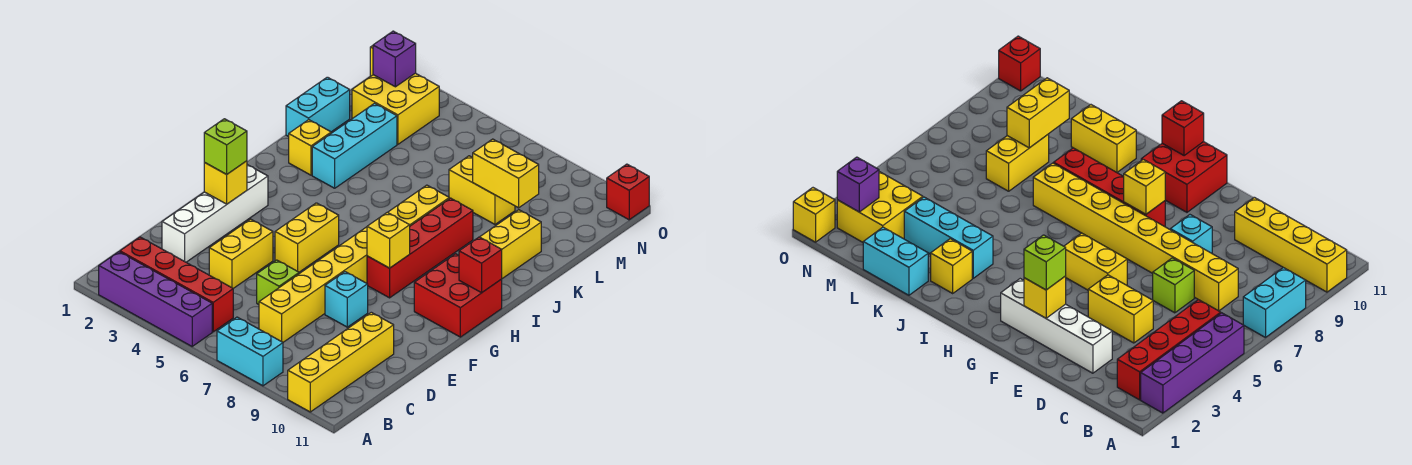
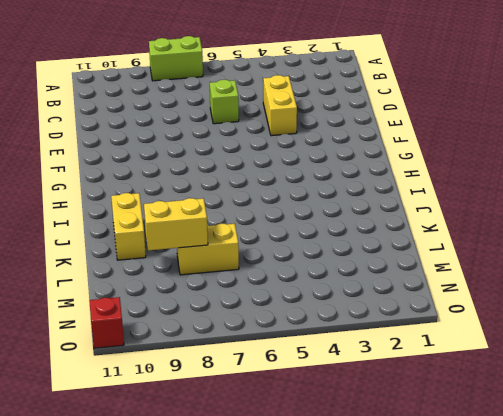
lime brick A7:A8 level 1 -> cyan brick A7:A8 level 1
none -> purple brick A2:A5 level 1
none -> yellow brick A10:D10 level 1
none -> red brick B2:B5 level 1

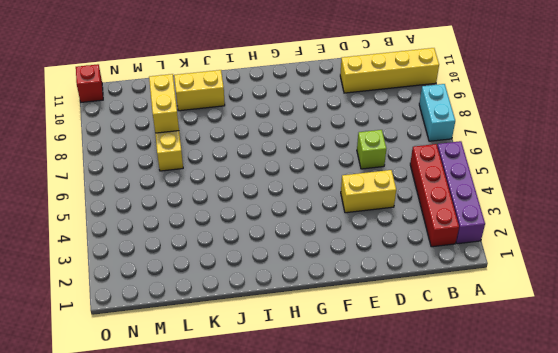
none -> yellow brick C7:J7 level 1
none -> white brick D2:G2 level 1
none -> cyan brick E8 level 1

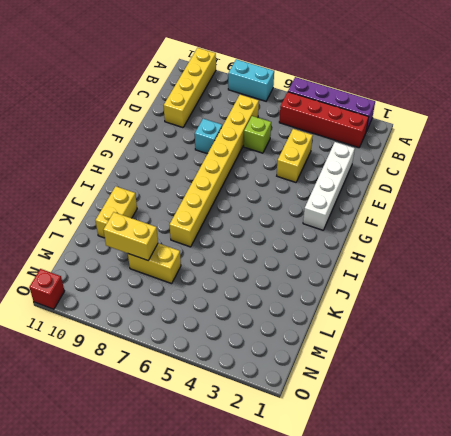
none -> yellow brick F5:G5 level 1
none -> red brick G8:J8 level 1
none -> red brick G10:H11 level 1

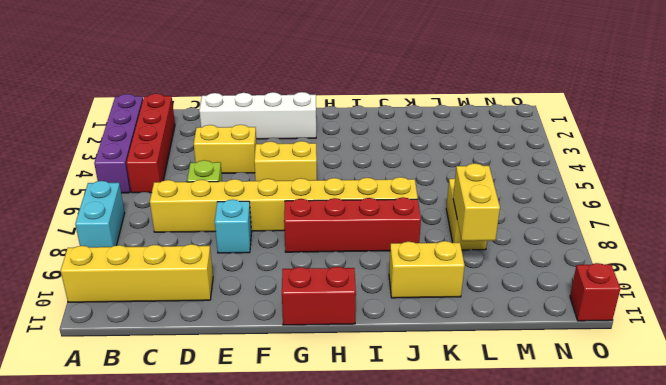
red brick G11:H11 level 1 -> red brick G10:H11 level 1
none -> yellow brick J2 level 1
none -> cyan brick J3:L3 level 1
none -> cyan brick K1:L1 level 1

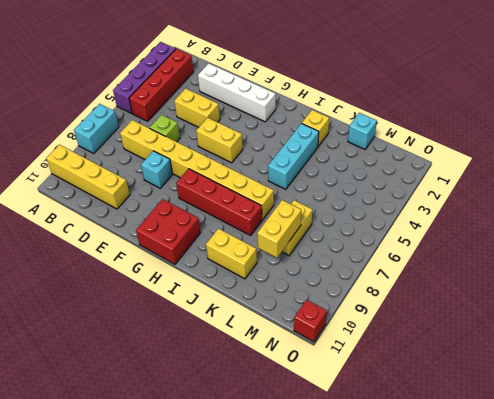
cyan brick J3:J5 level 1 -> cyan brick J3:L3 level 1
cyan brick L1 level 1 -> cyan brick K1:L1 level 1
none -> yellow brick M2:N3 level 1
none -> yellow brick O1 level 1
none -> yellow brick F2 level 2

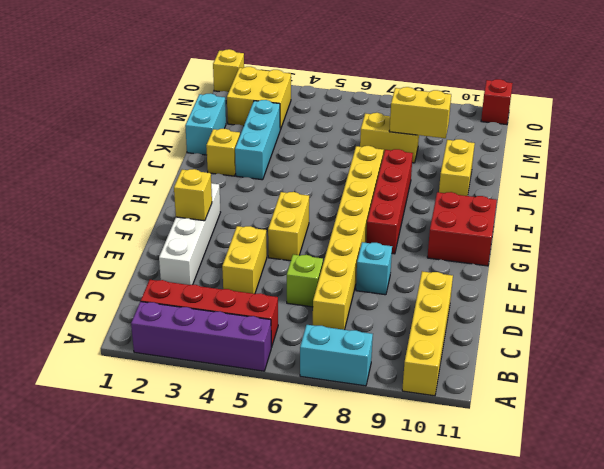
none -> yellow brick G8 level 2
none -> red brick H11 level 2
none -> purple brick N2 level 2

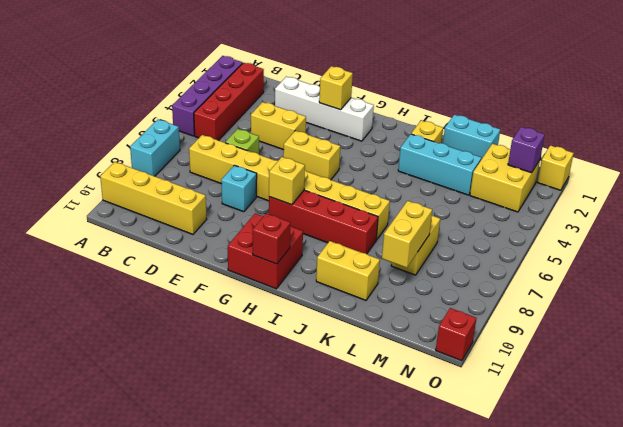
none -> lime brick F2 level 3

